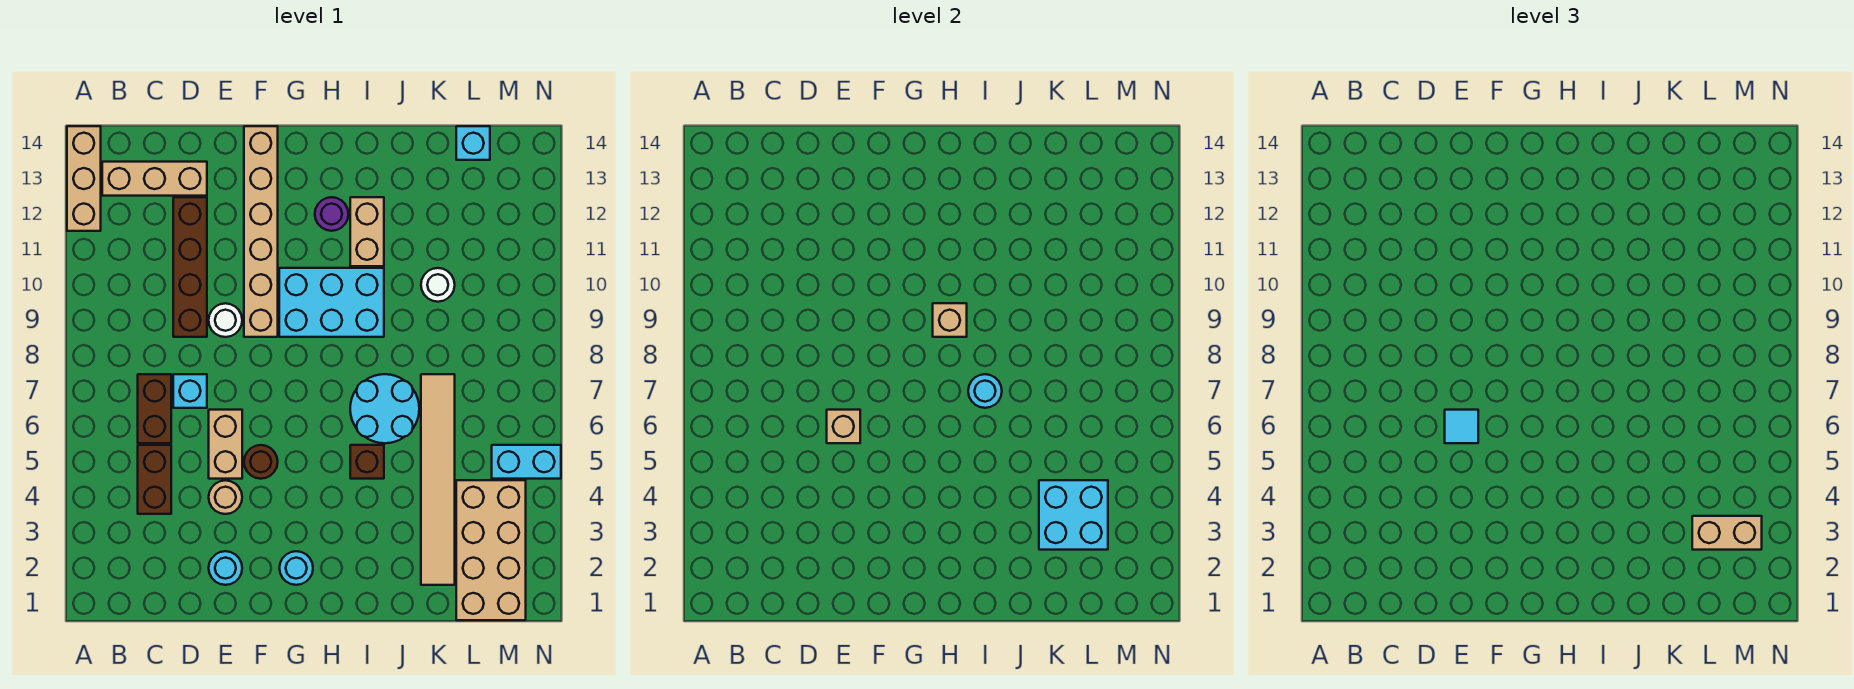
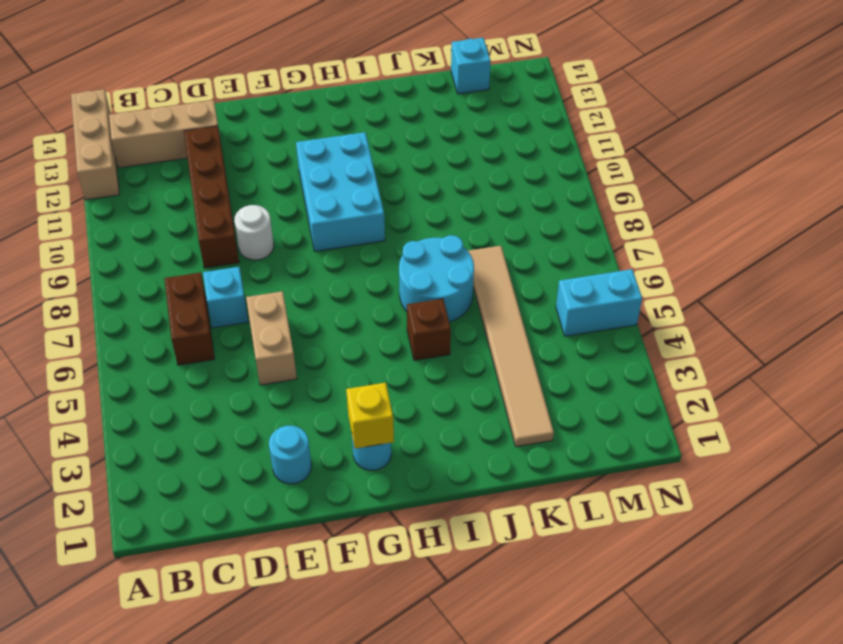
yellow brick G2 level 2 -> none
cyan brick G9:H11 level 1 -> cyan brick G9:I10 level 1
none -> brown brick C4:C5 level 1
none -> tan round brick E4 level 1
none -> brown round brick F5 level 1

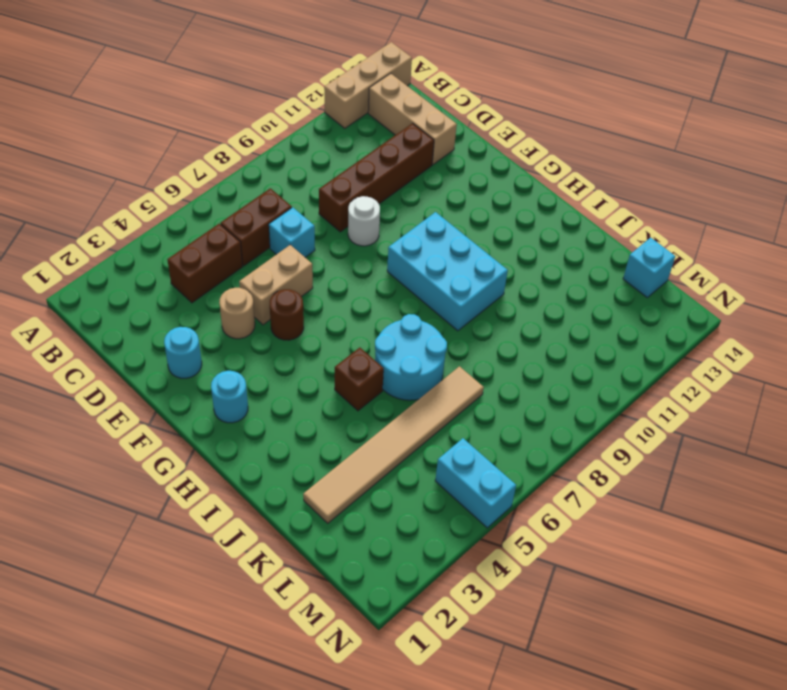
none -> tan brick F9:F14 level 1
none -> purple round brick H12 level 1
none -> tan brick I11:I12 level 1

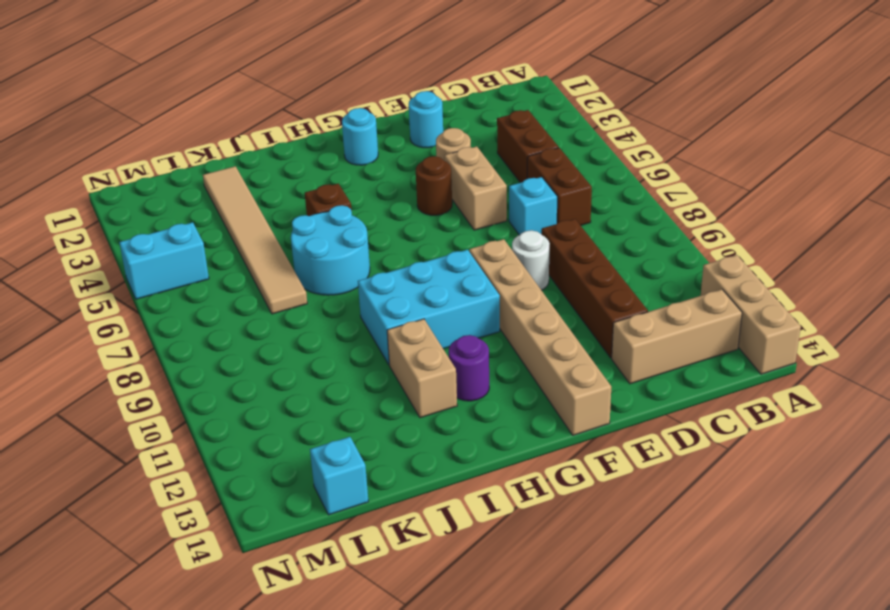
none -> white round brick K10 level 1
none -> tan brick L1:M4 level 1
none -> tan brick E6 level 2

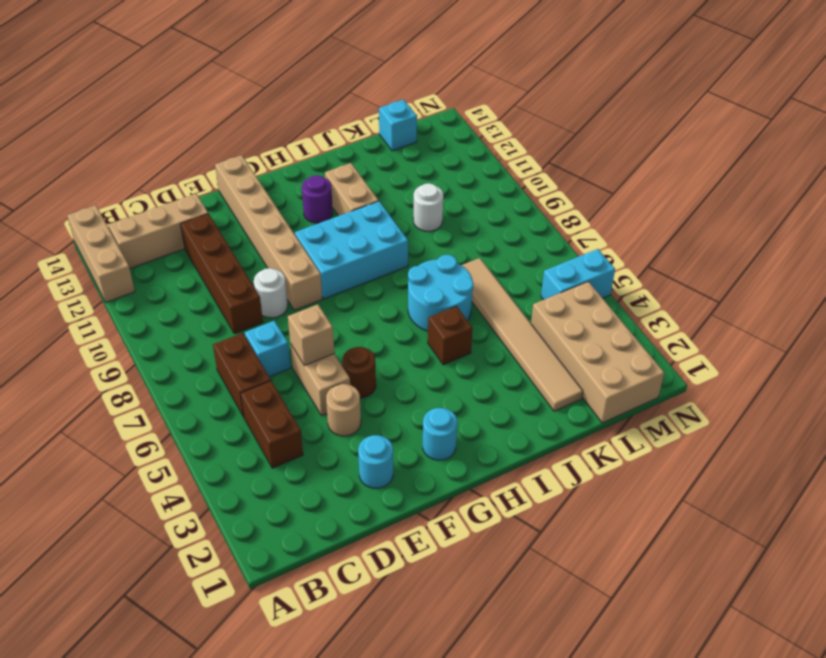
none -> tan brick H9 level 2
none -> cyan round brick I7 level 2
none -> cyan brick K3:L4 level 2

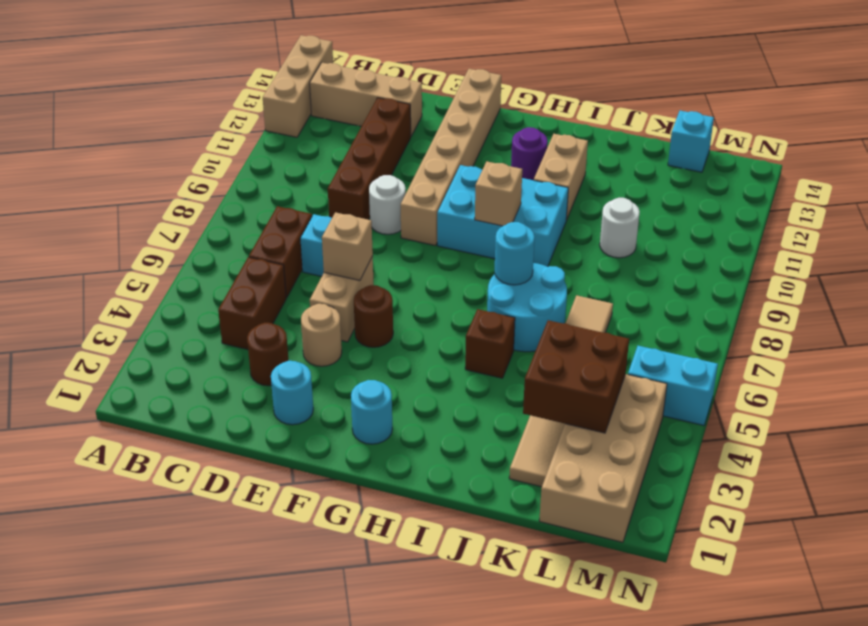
brown round brick D3 level 1 -> none
brown brick K3:L4 level 2 -> cyan brick K3:L4 level 2
none -> cyan tile E6 level 3
none -> tan brick L3:M3 level 3

